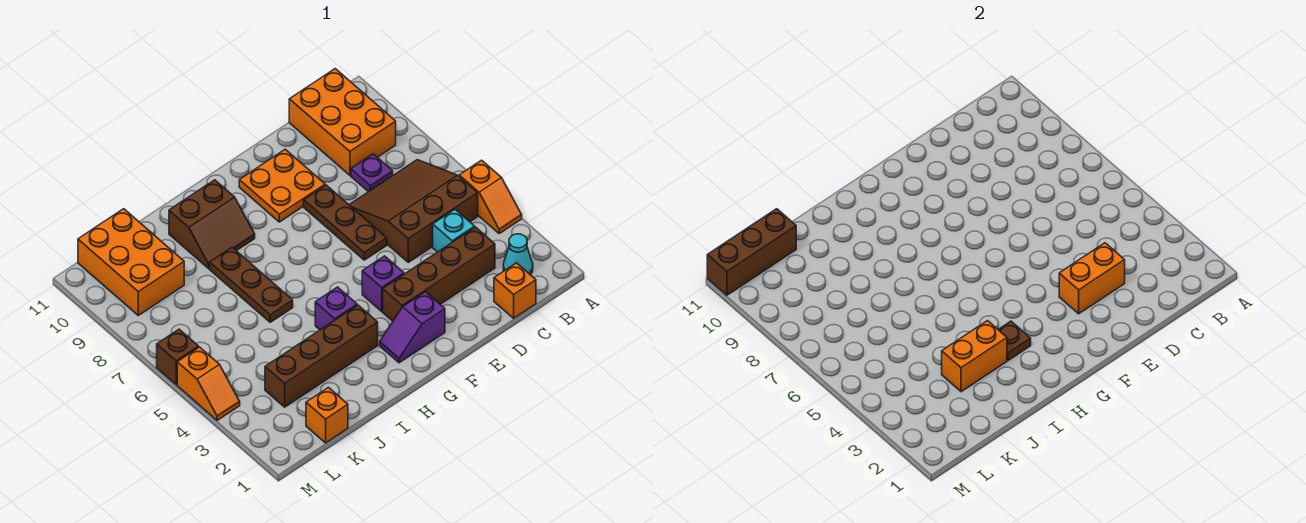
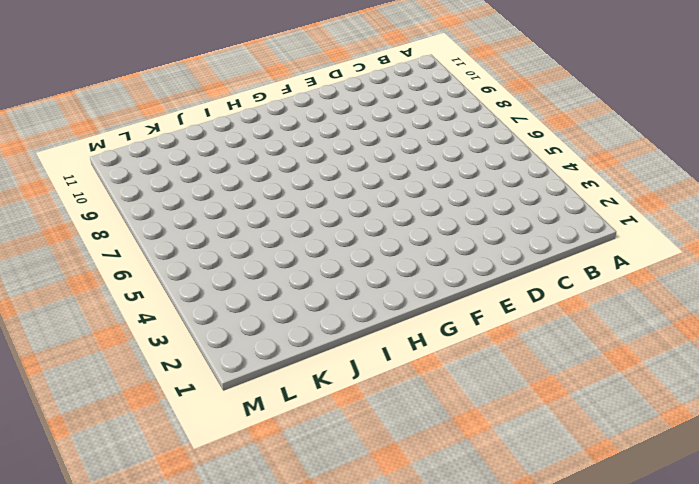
none -> orange slope A4:A5 level 1 top 5
none -> cyan cone B2 level 1
none -> brown slope B5:D7 level 1 top 5

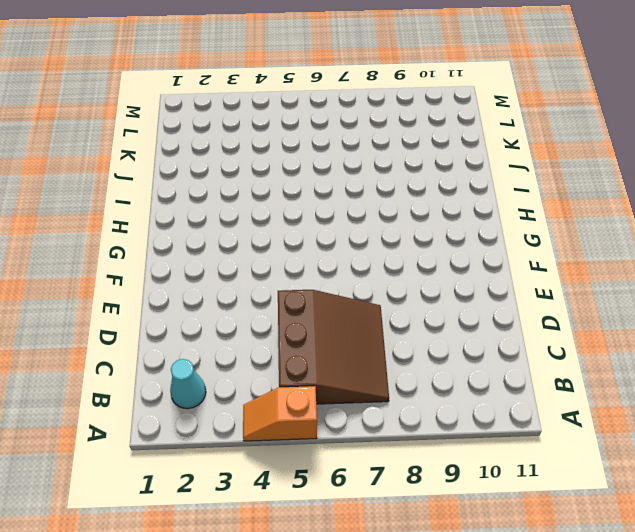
none -> orange brick B9:C11 level 1
none -> orange brick C1 level 1
none -> brown brick C3:F3 level 1

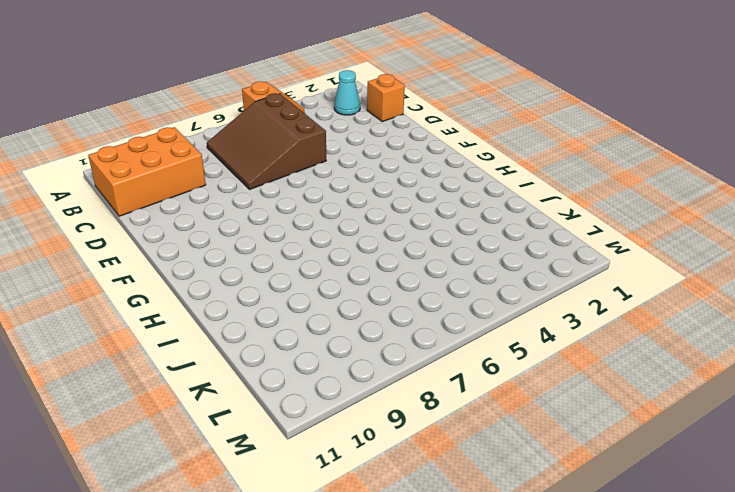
none -> brown brick C3:F3 level 1
none -> cyan brick C4 level 1
none -> purple plate C8 level 1

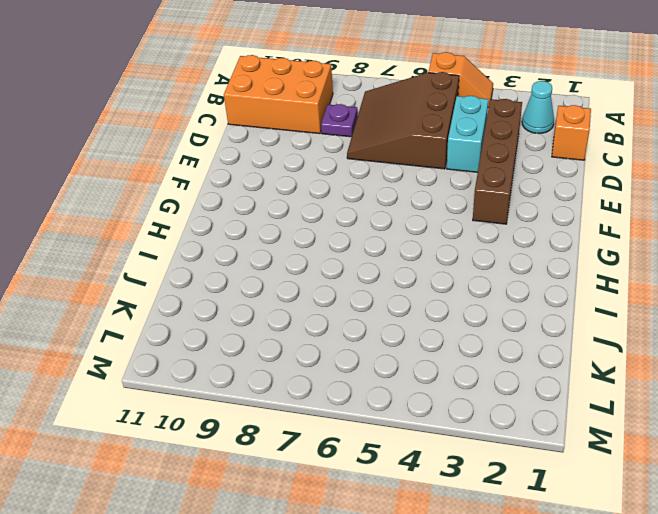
cyan brick C4:D4 level 1 -> cyan brick C4 level 1
none -> brown plate E6:E8 level 1
none -> orange plate E9:F10 level 1
none -> purple slope F2:G2 level 1 top F

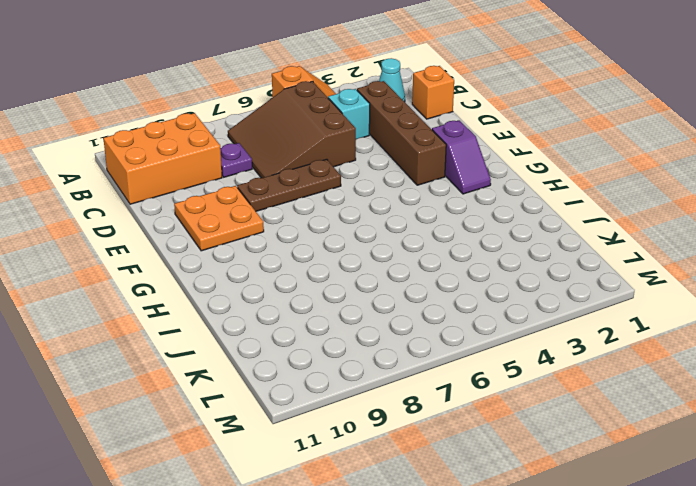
none -> purple brick F4 level 1
none -> brown brick H3:K3 level 1
none -> purple brick H4 level 1

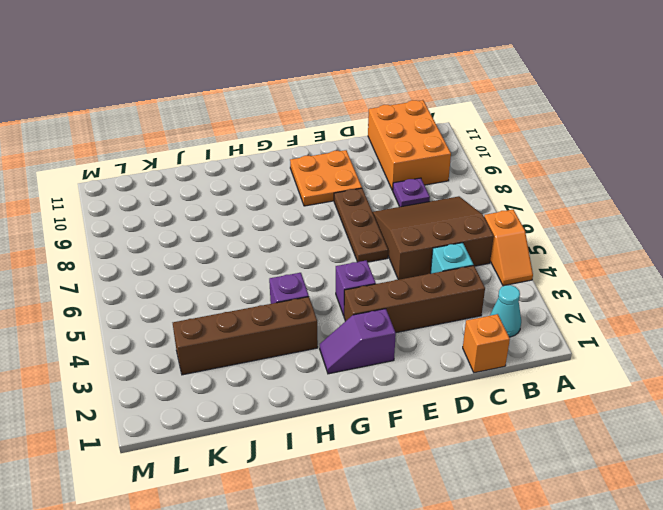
none -> brown slope H9:I10 level 1 top 10
none -> brown plate I6:I8 level 1
none -> orange brick K1 level 1

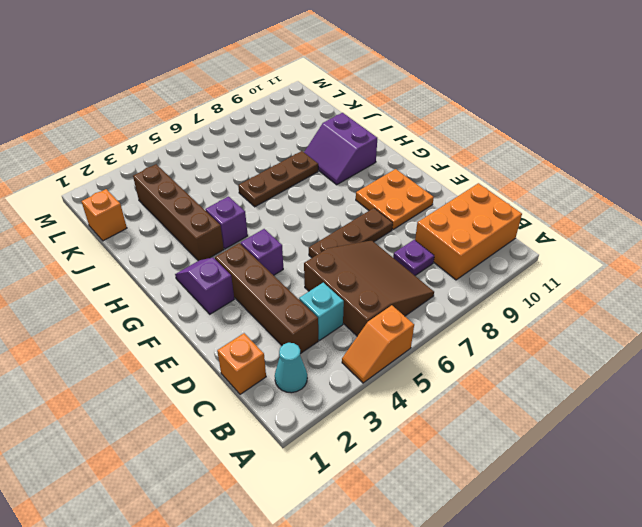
purple slope H9:I10 level 1 top 10 -> brown slope H9:I10 level 1 top 10
none -> orange brick K9:L11 level 1
none -> orange slope M4:M5 level 1 top 5
none -> brown brick M6 level 1

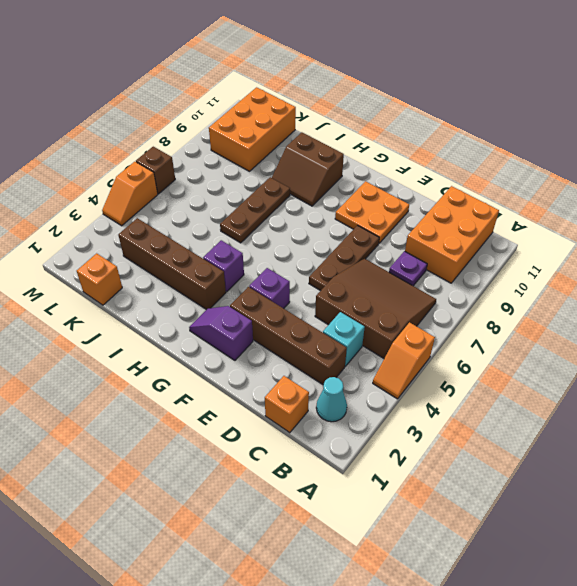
none -> orange brick D3:E3 level 2
none -> brown plate H3 level 2
none -> orange brick I3:J3 level 2

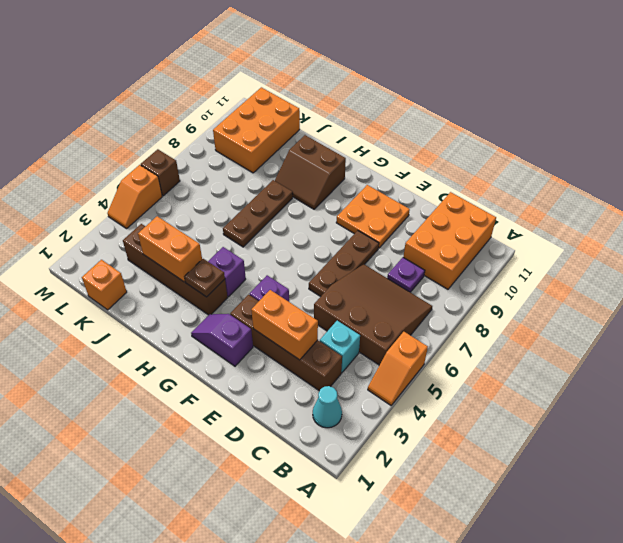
none -> orange brick C1 level 1
none -> brown brick K11:M11 level 2

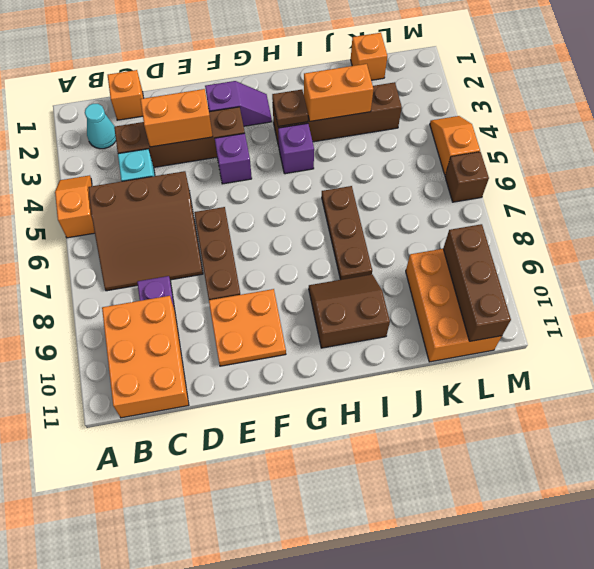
brown brick L9:L11 level 2 -> brown brick K11:M11 level 2

